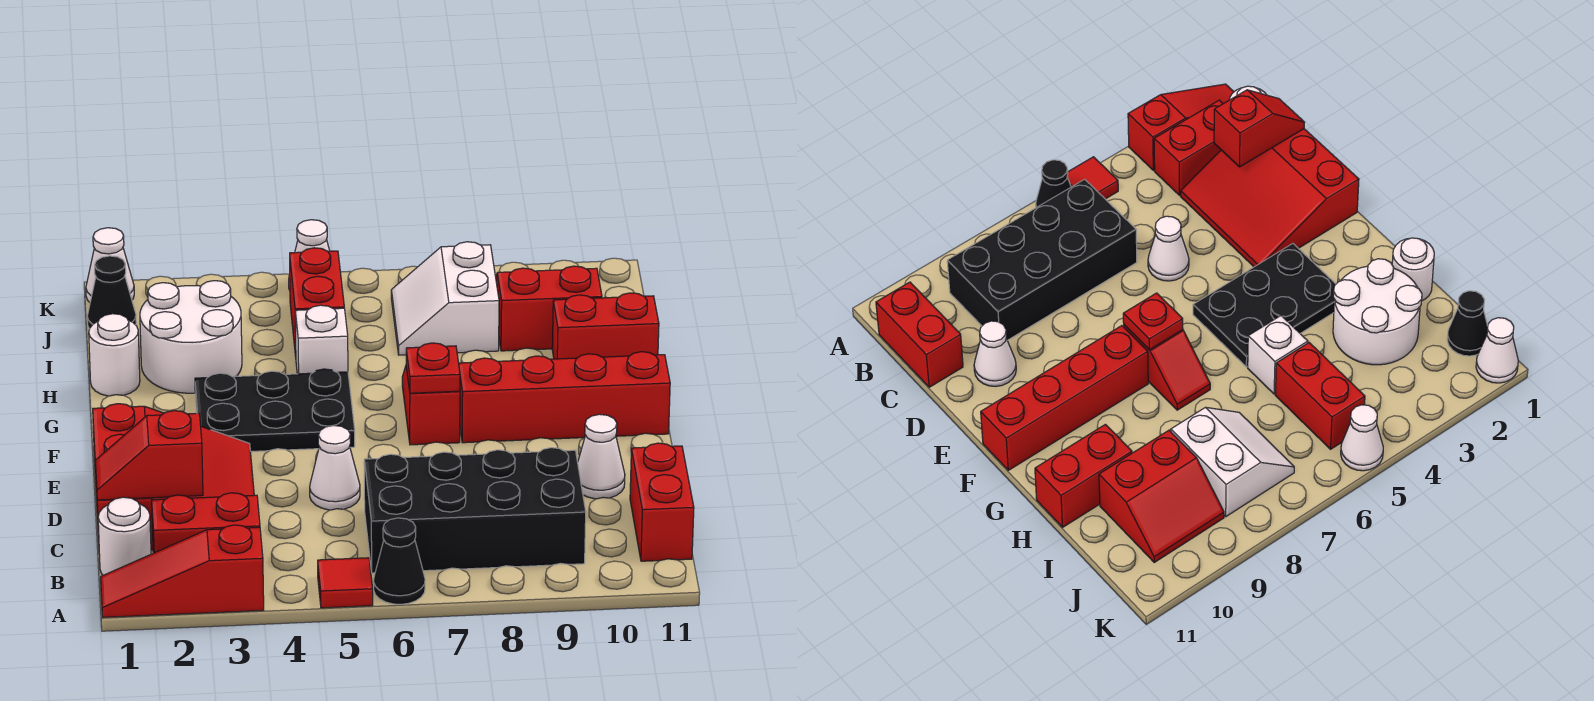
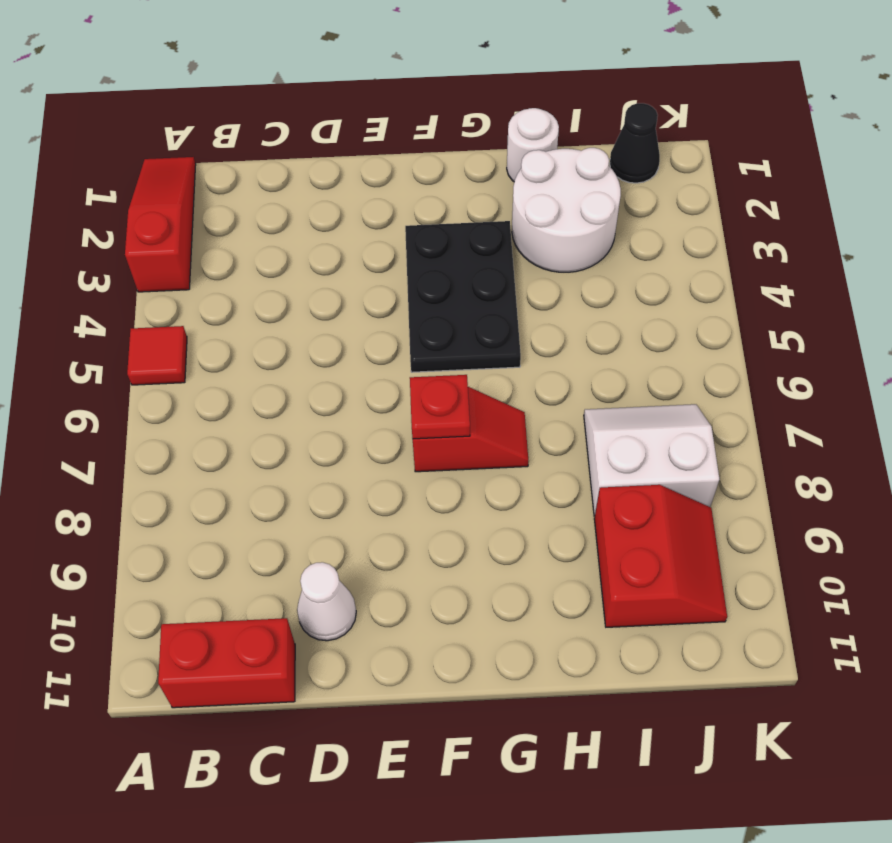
none -> black cone A6 level 1
none -> white round brick B1 level 1
none -> red brick B2:B3 level 1

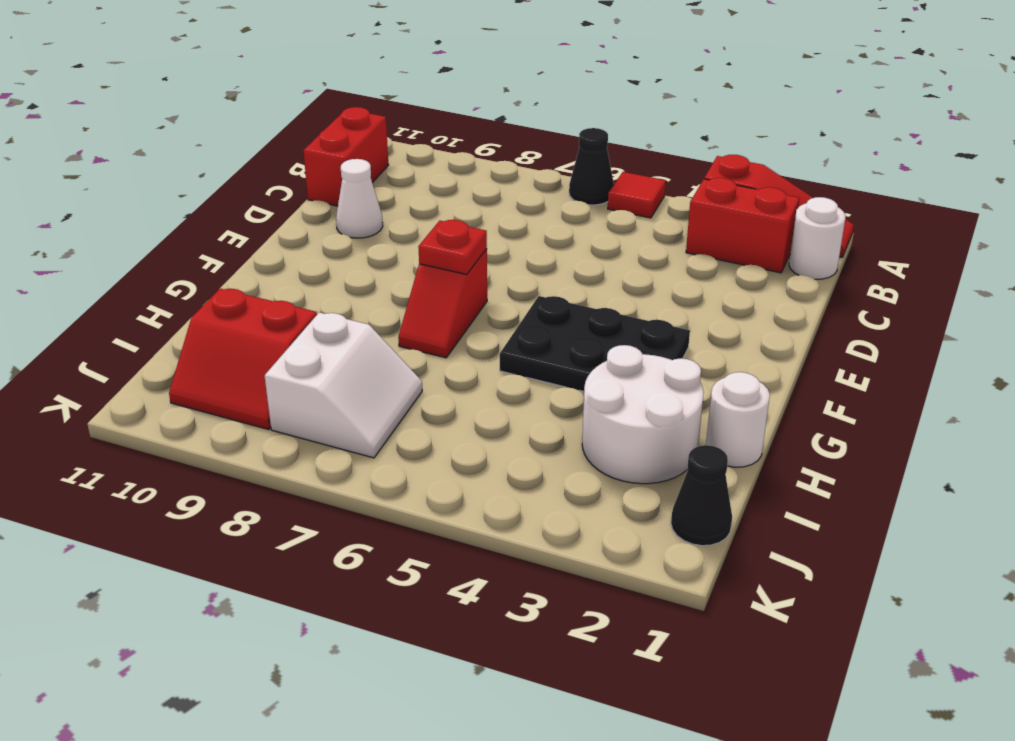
none -> black brick B6:C9 level 1
none -> red slope C1:E3 level 1 top 1
none -> white cone D5 level 1

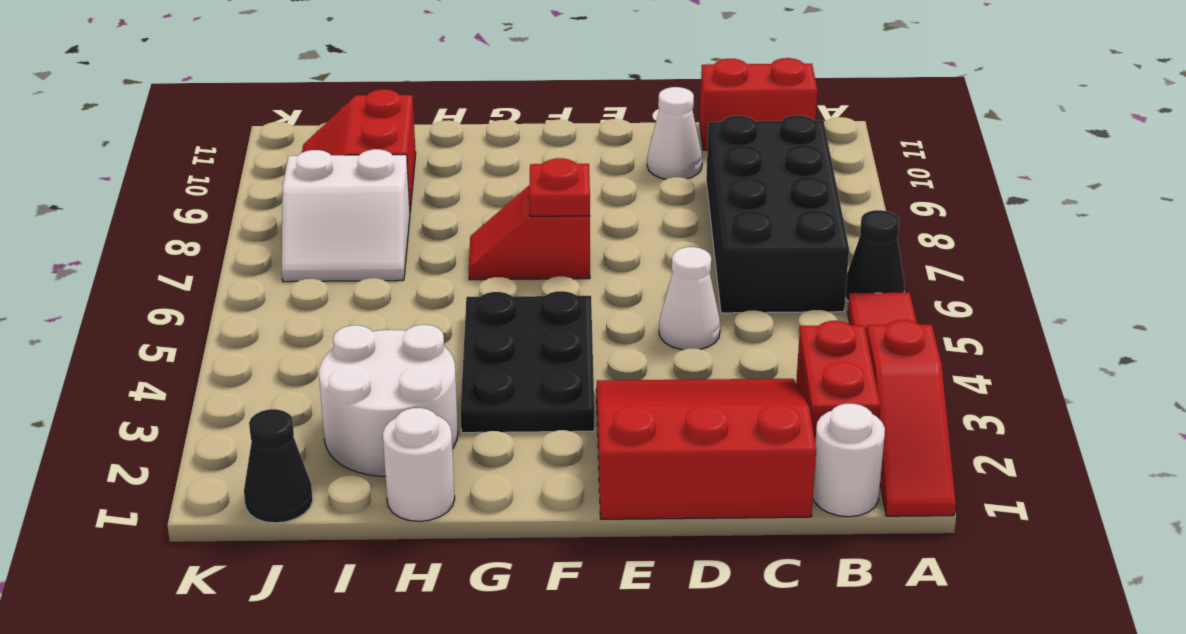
none -> red brick F8:F11 level 1
none -> white brick H5 level 1
none -> red brick H10:H11 level 1

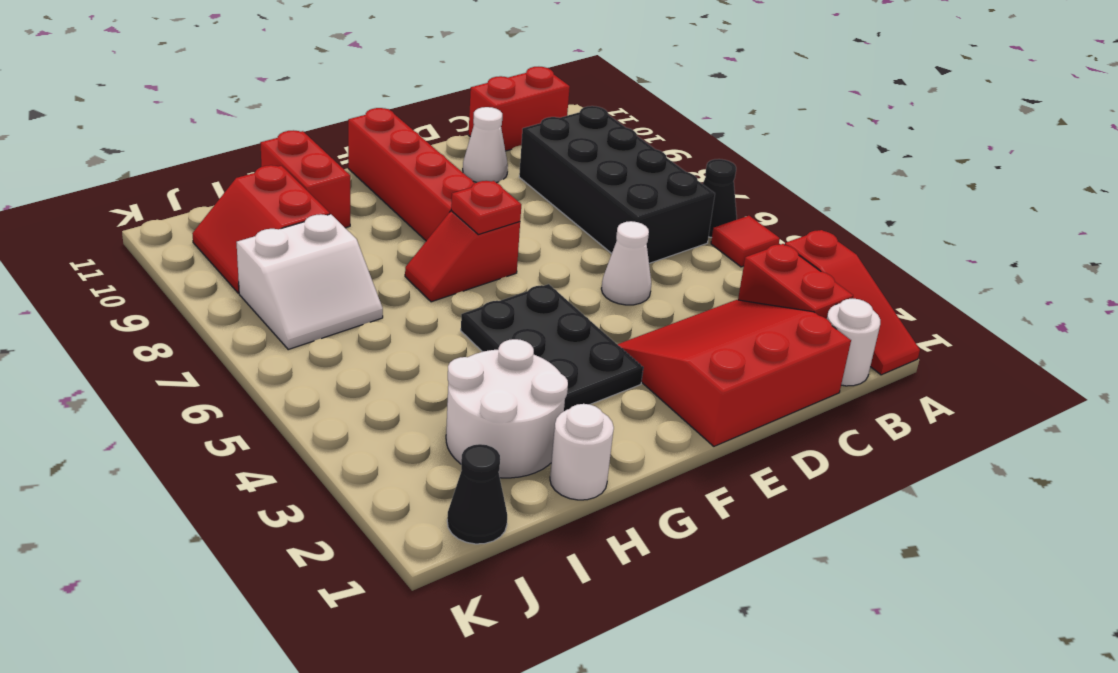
none -> white brick H5 level 1
none -> red brick I5:J5 level 1
none -> white cone K1 level 1

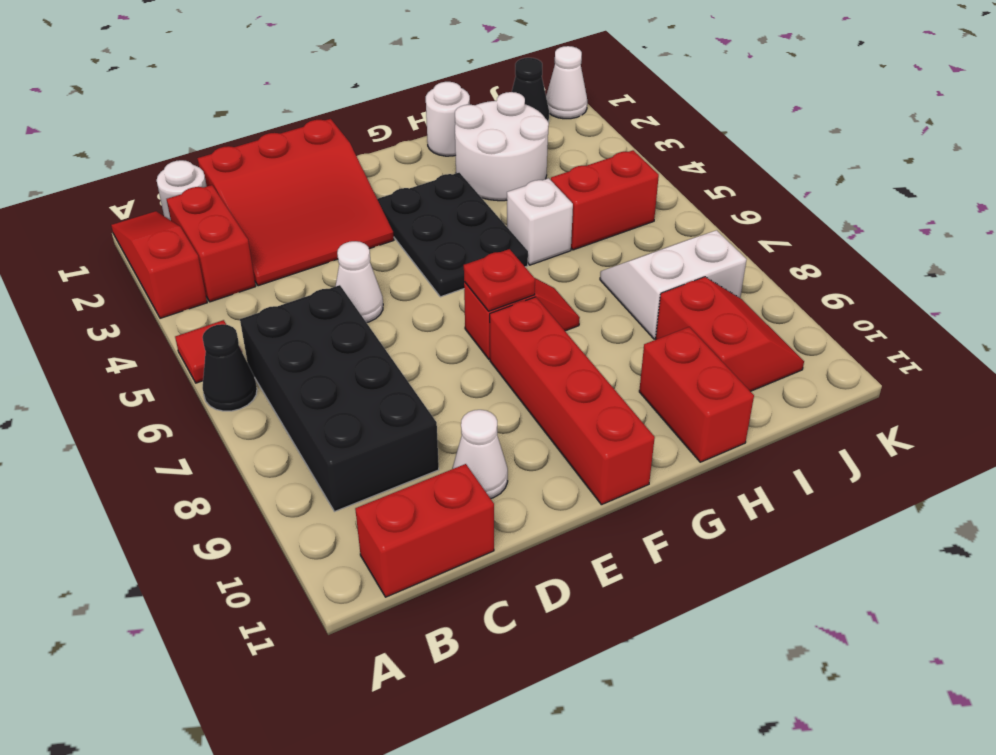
none -> white cone K5 level 1
none -> red slope C1:C2 level 2 top 2

